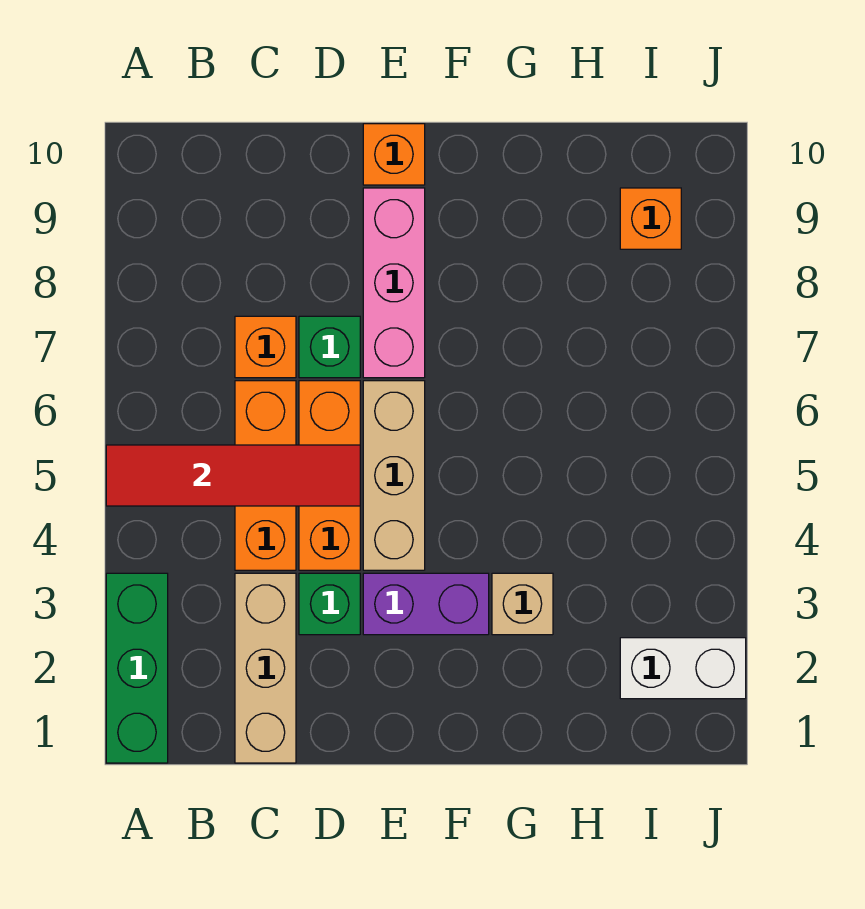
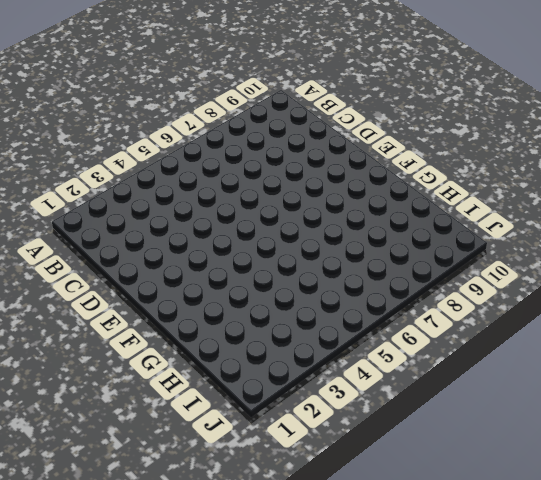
none -> green brick A1:A3 level 1
none -> tan brick C1:C3 level 1
none -> orange brick C4:C6 level 1

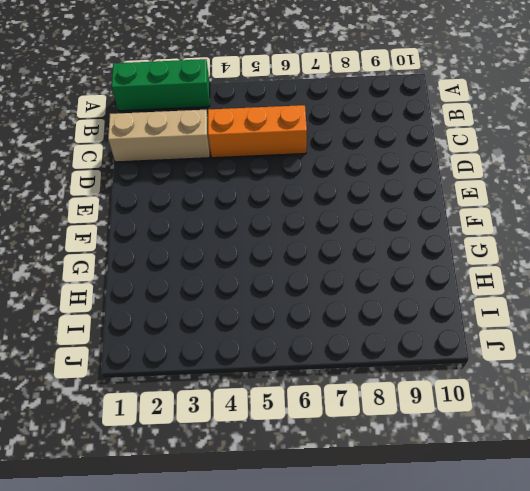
none -> orange brick C7 level 1
none -> green brick D3 level 1
none -> orange brick D4:D6 level 1

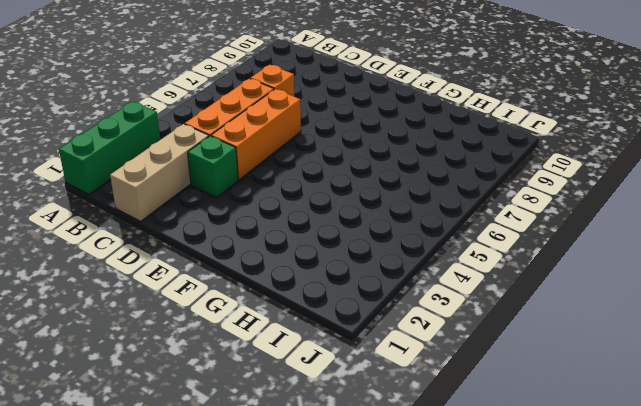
none -> green brick D7 level 1
none -> purple brick E3:F3 level 1
none -> tan brick E4:E6 level 1

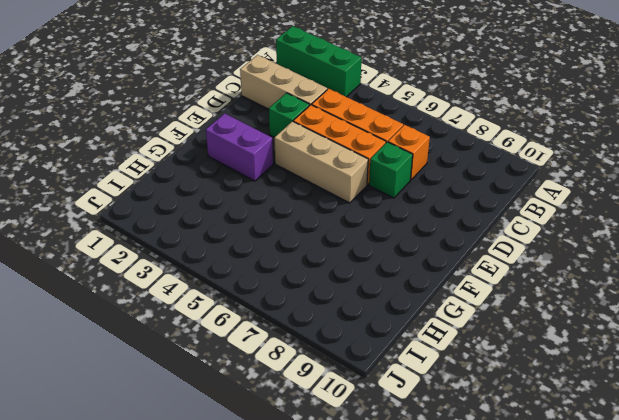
purple brick F2:F3 level 1 -> purple brick E3:F3 level 1
none -> pink brick E7:E9 level 1
none -> orange brick E10 level 1
none -> tan brick G3 level 1

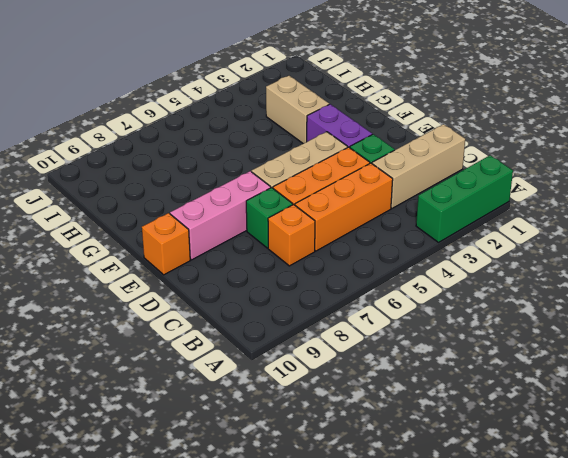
tan brick G3:H3 level 1 -> tan brick G3 level 1
none -> white brick I2:J2 level 1
none -> orange brick I9 level 1
none -> red tile A5:D5 level 2

